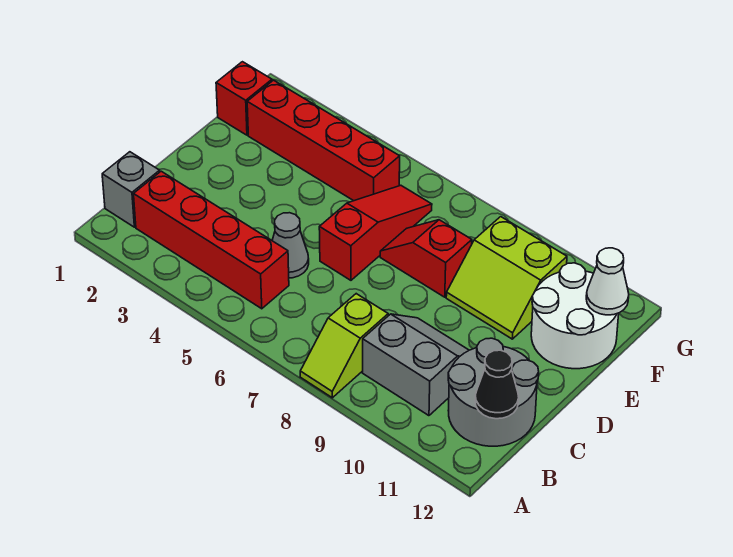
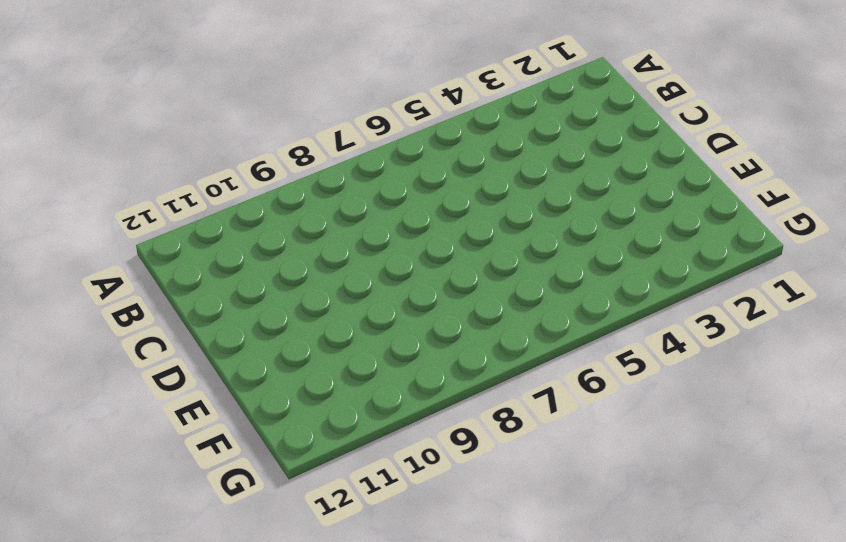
none -> lime slope A8:B8 level 1 top B
none -> grey brick B1 level 1
none -> red brick B2:B5 level 1

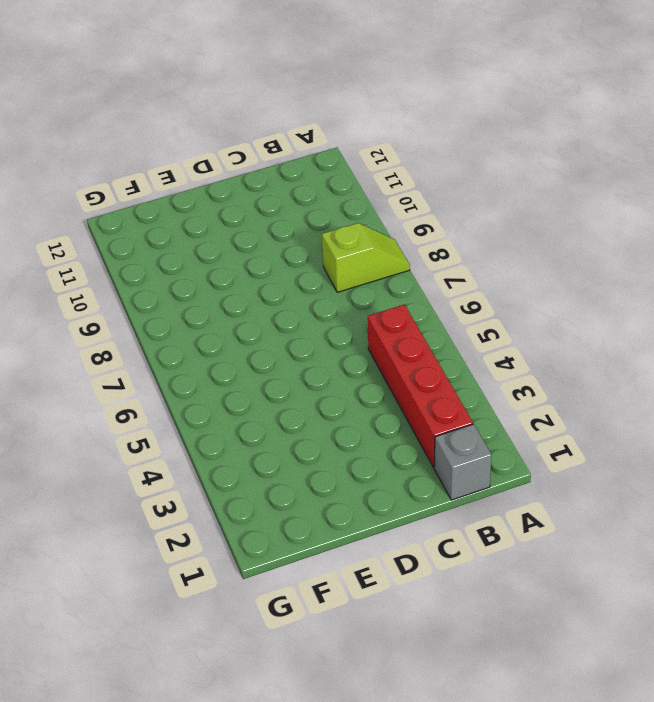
none -> grey slope B9:C10 level 1 top B
none -> grey round brick B11:C12 level 1
none -> grey cone C5 level 1

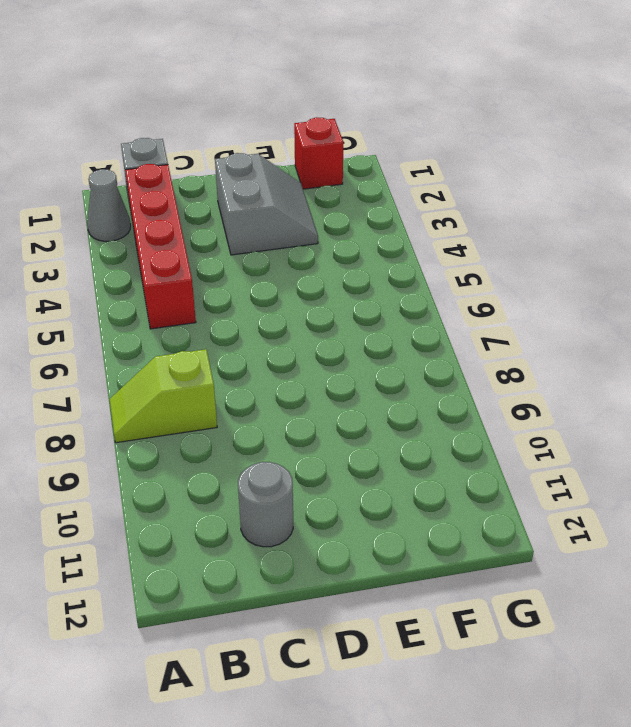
grey cone A2 level 1 -> grey cone C5 level 1
grey round brick C11 level 1 -> grey round brick B11:C12 level 1
grey slope D2:E3 level 1 top D -> grey slope B9:C10 level 1 top B
none -> red slope D6:F6 level 1 top D
none -> red slope E7:E8 level 1 top 8
none -> lime slope E9:F10 level 1 top F

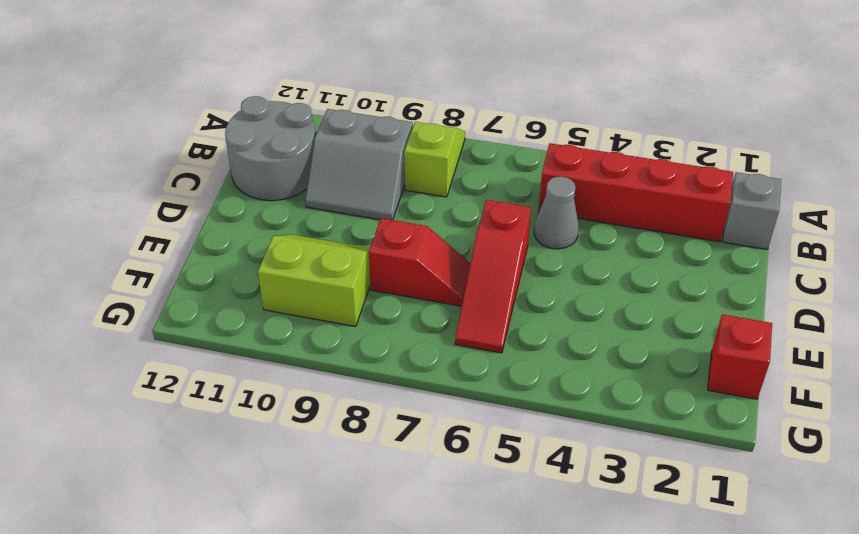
none -> white round brick E11:F12 level 1
none -> red brick F2:F5 level 1
none -> black cone B12 level 2

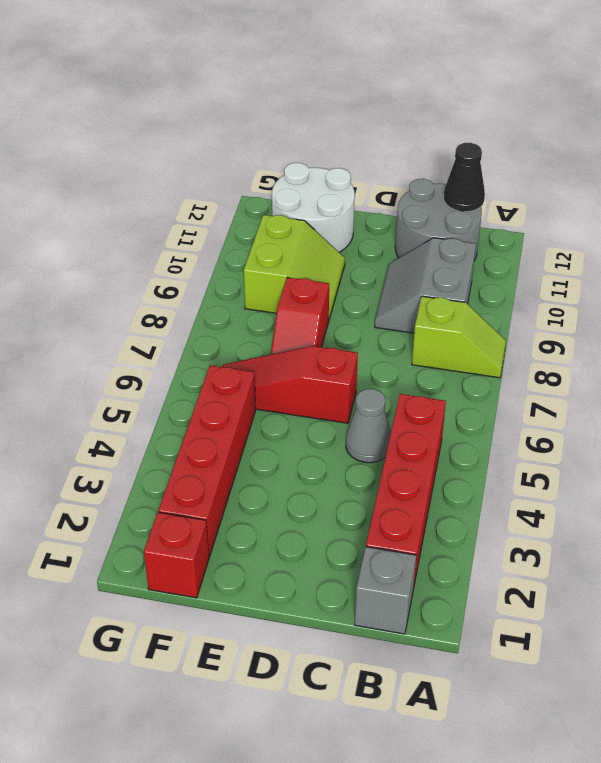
none -> white cone F12 level 2

